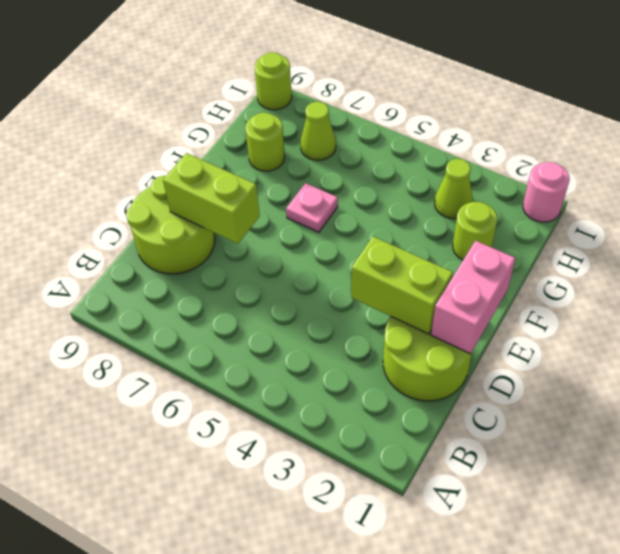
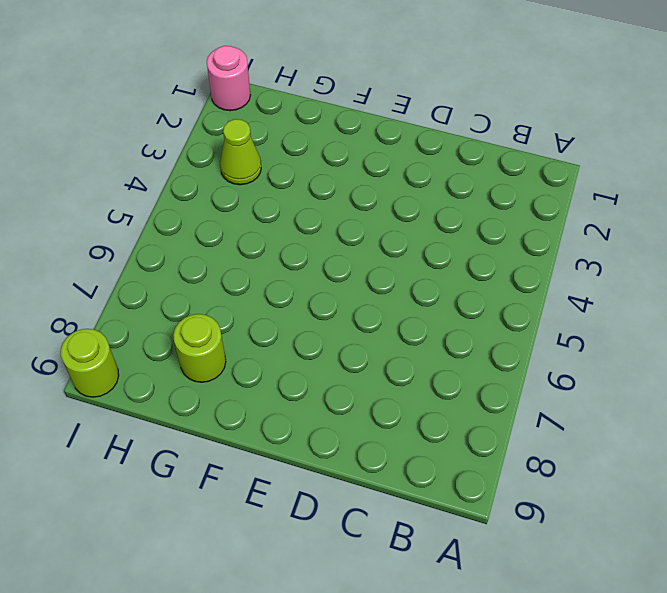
none -> lime round brick C1:D2 level 1
none -> lime round brick C8:D9 level 1
none -> pink plate F6 level 1

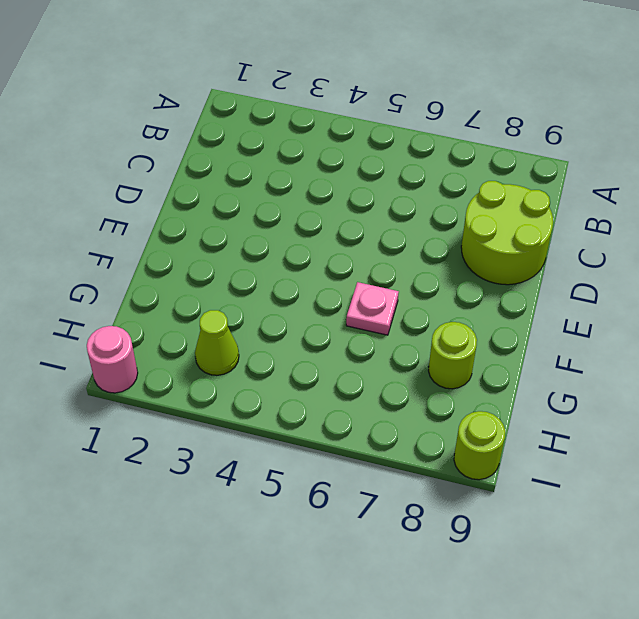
none -> lime round brick C1:D2 level 1
none -> lime round brick G2 level 1
none -> lime cone H7 level 1

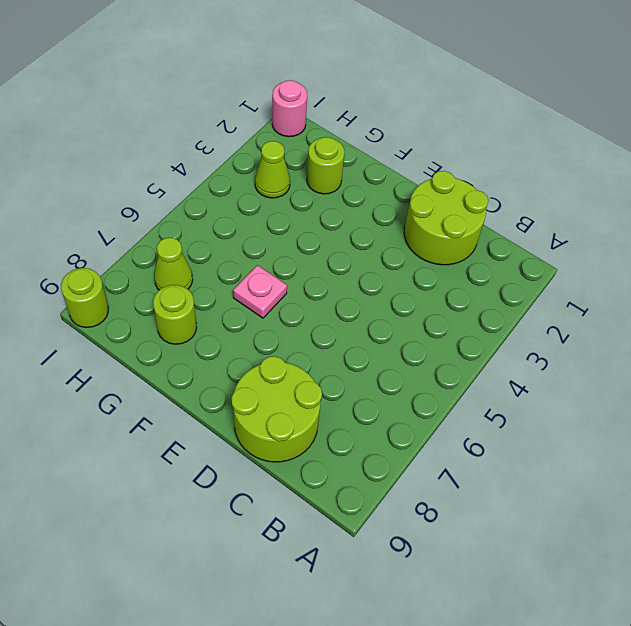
none -> pink brick D1:E1 level 2
none -> lime brick D2:D3 level 2
none -> lime brick D7:D8 level 2

